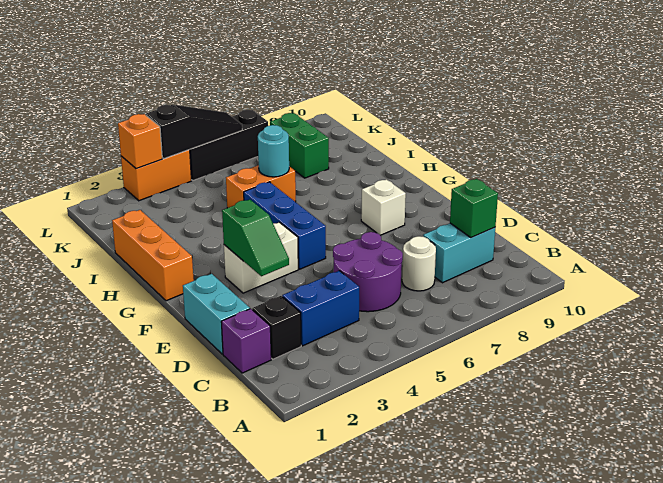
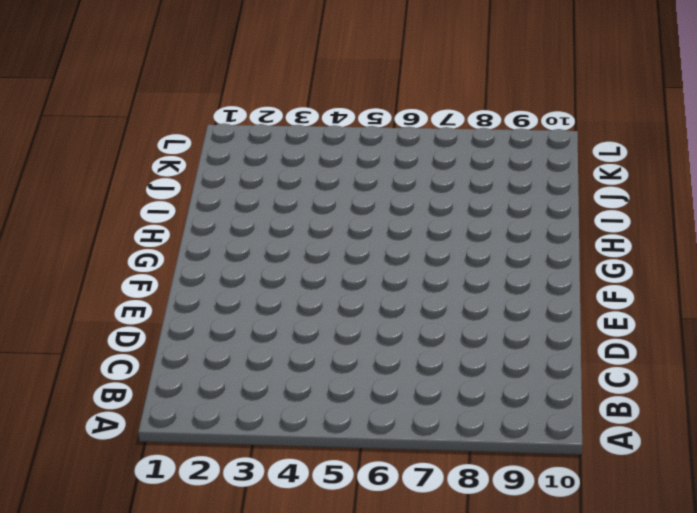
none -> purple brick C1 level 1
none -> black brick C2 level 1
none -> blue brick C3:C4 level 1

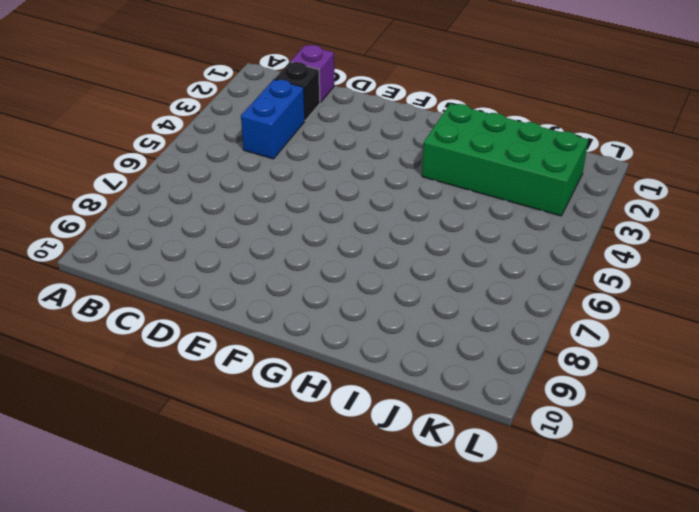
green brick H2:K3 level 1 -> none
none -> purple round brick C5:D6 level 1
none -> white round brick C7 level 1
none -> cyan brick C8:C9 level 1

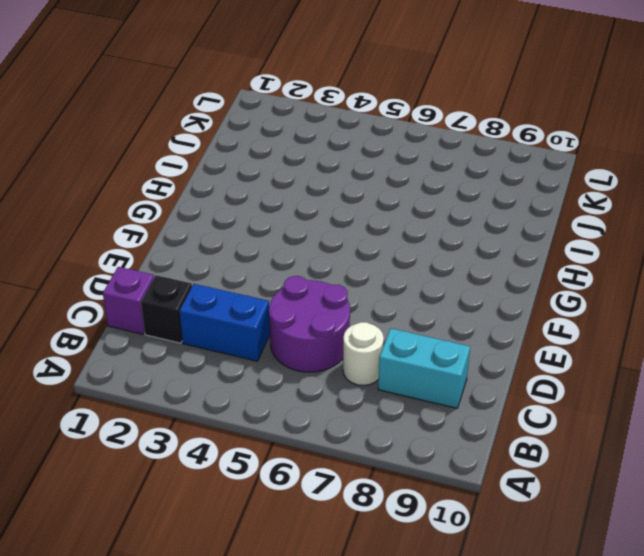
none -> cyan brick D1:E1 level 1
none -> white brick F3:F4 level 1
none -> blue brick F5:H5 level 1

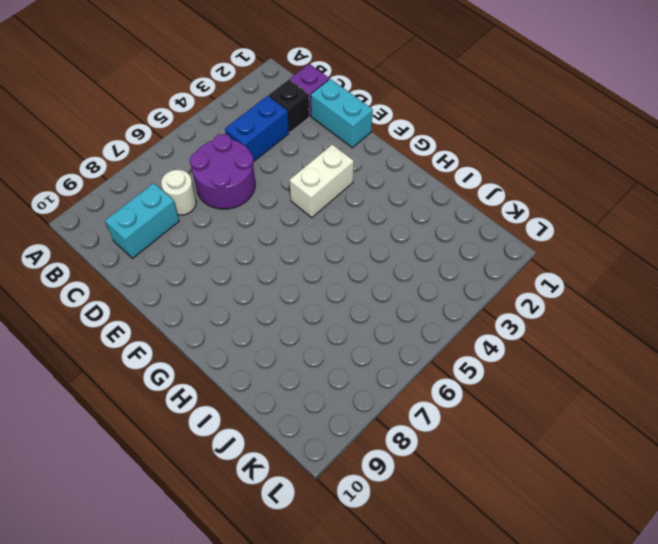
none -> blue brick F5:H5 level 1
none -> white brick F8 level 1
none -> orange brick G1:I1 level 1

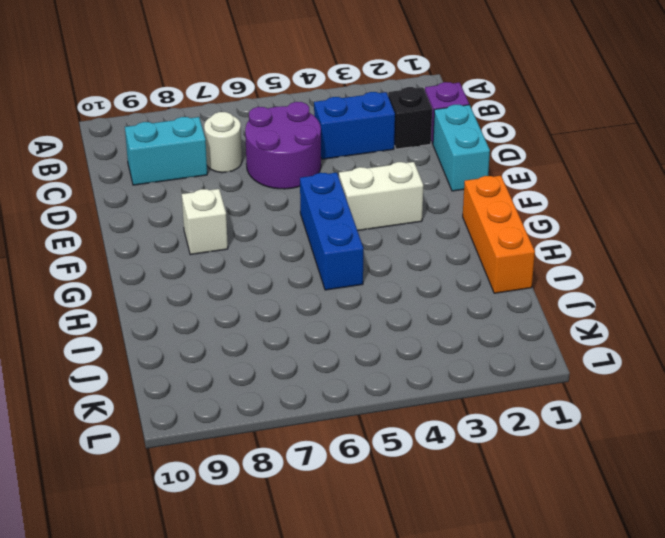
none -> orange brick I5:I6 level 1
none -> green brick J8:K8 level 1
none -> orange brick L3:L4 level 1

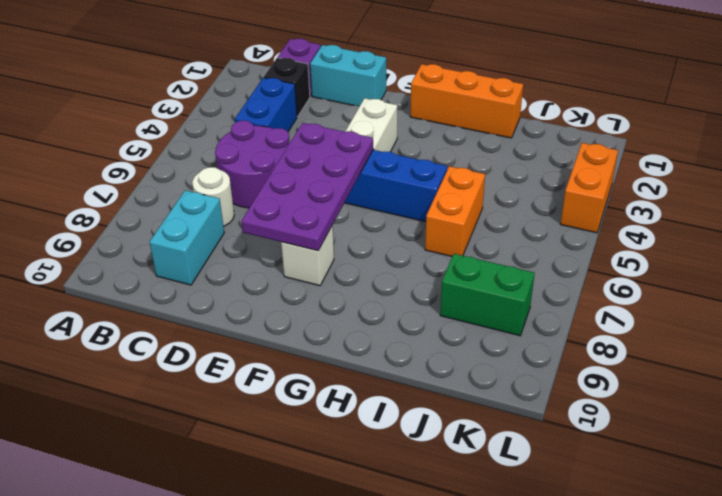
purple plate E5:F8 level 2 -> none
none -> black brick L5:L7 level 1
none -> green brick C9 level 2
none -> green slope E3:F3 level 2 top F

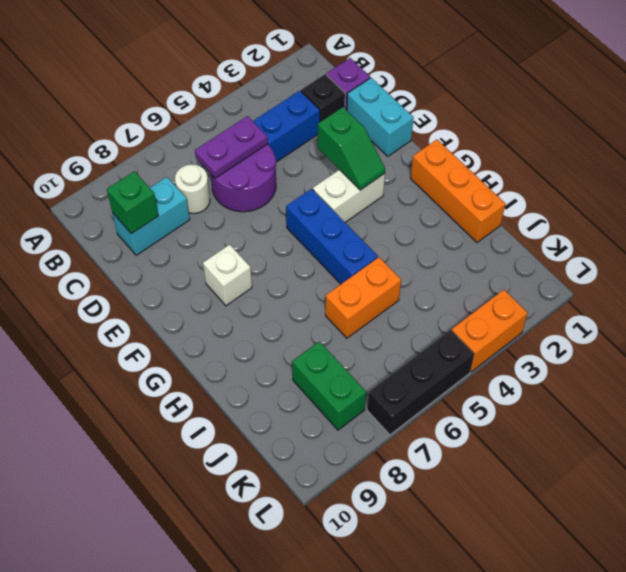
purple plate C5:C6 level 2 -> none
green slope E3:F3 level 2 top E -> green slope E3:F3 level 2 top F
none -> cyan round brick I6 level 2
none -> orange brick L3 level 2
none -> black slope L4:L6 level 2 top 4

